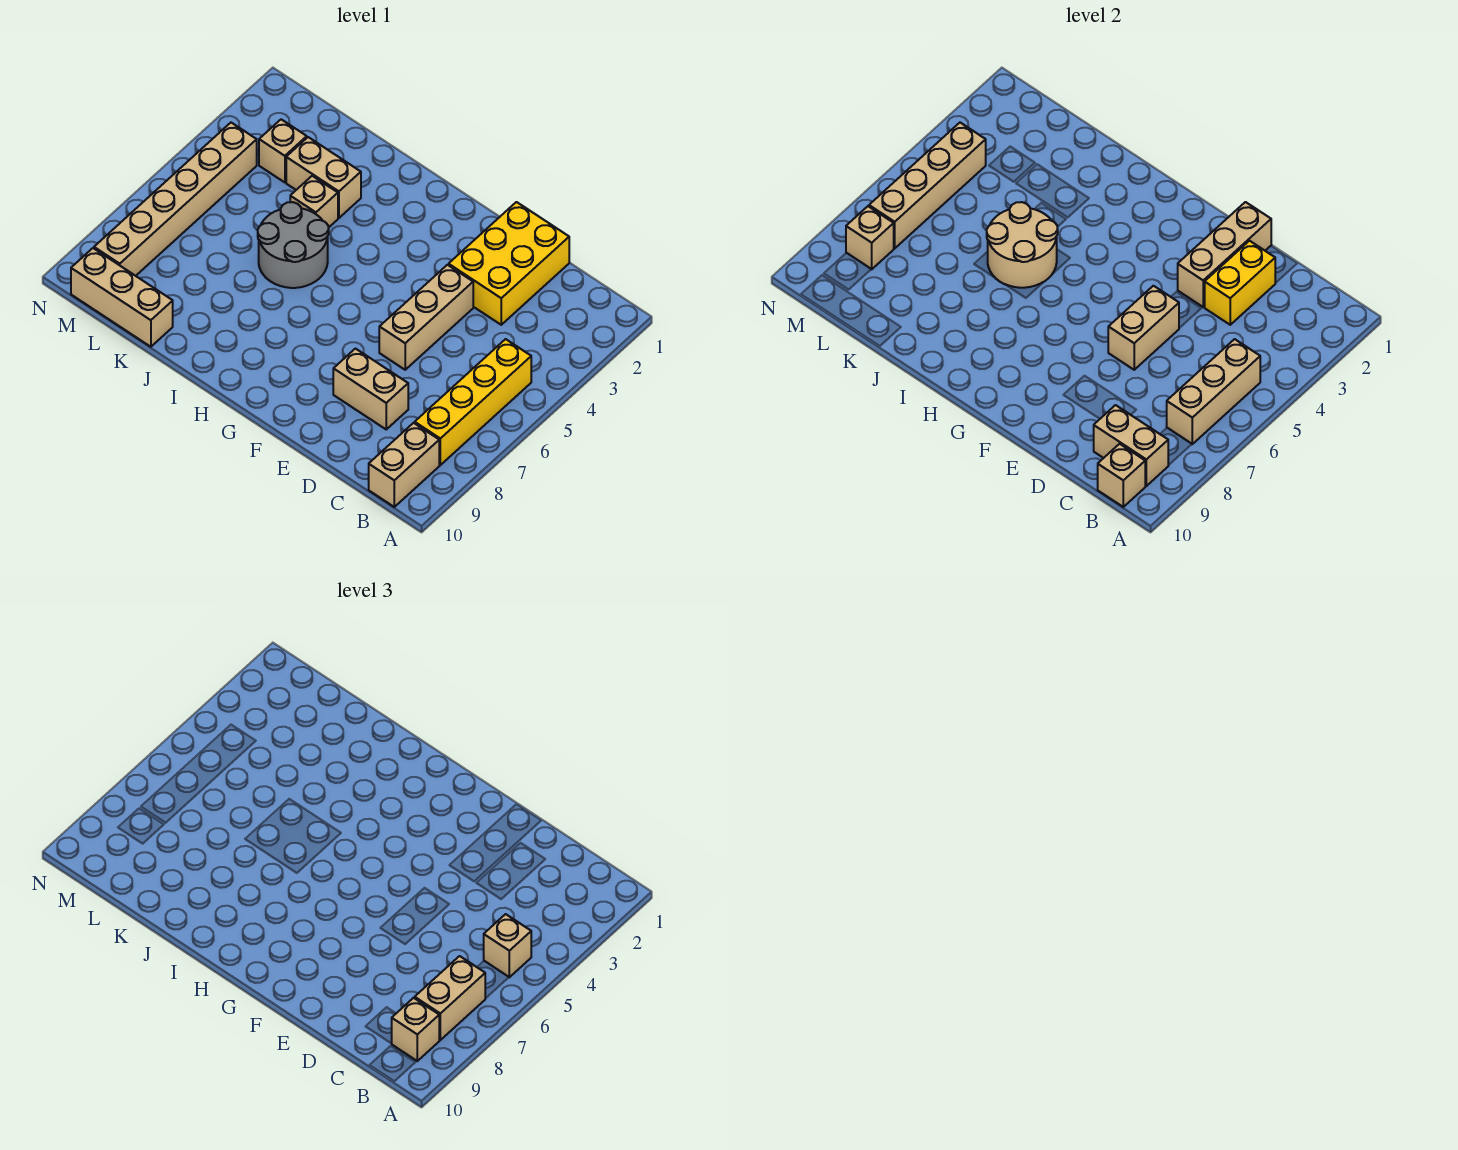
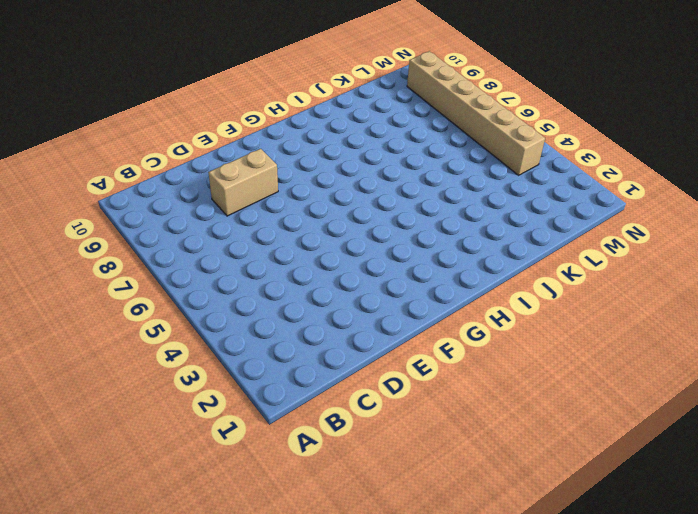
none -> yellow brick B5:B8 level 1
none -> tan brick B9:B10 level 1
none -> yellow brick D1:E3 level 1

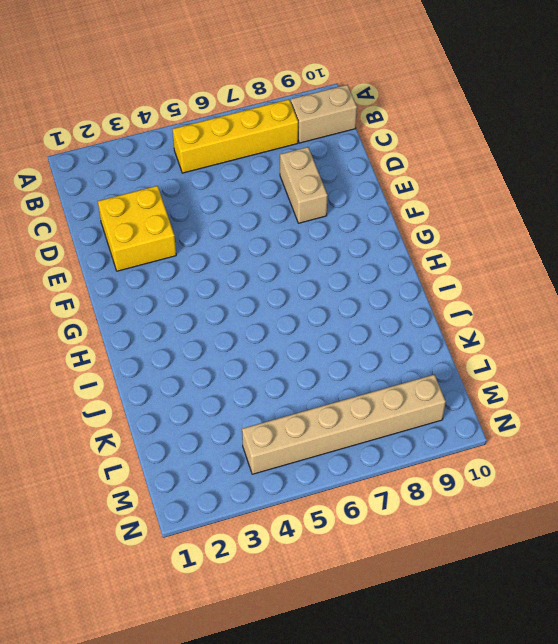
yellow brick D2:E3 level 1 -> yellow brick D1:E3 level 1
none -> tan brick E4:E6 level 1
none -> grey round brick I5:J6 level 1
none -> tan brick J3:K3 level 1

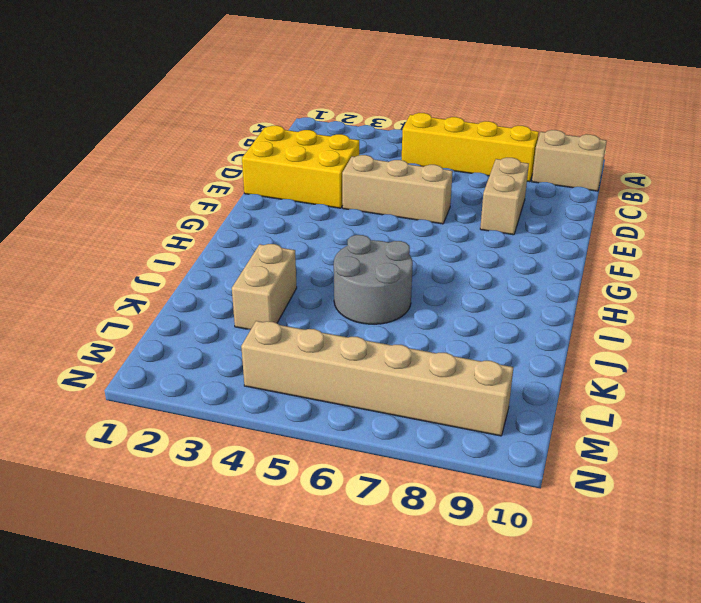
none -> tan brick J4 level 1
none -> tan brick K10:M10 level 1
none -> tan brick L3 level 1

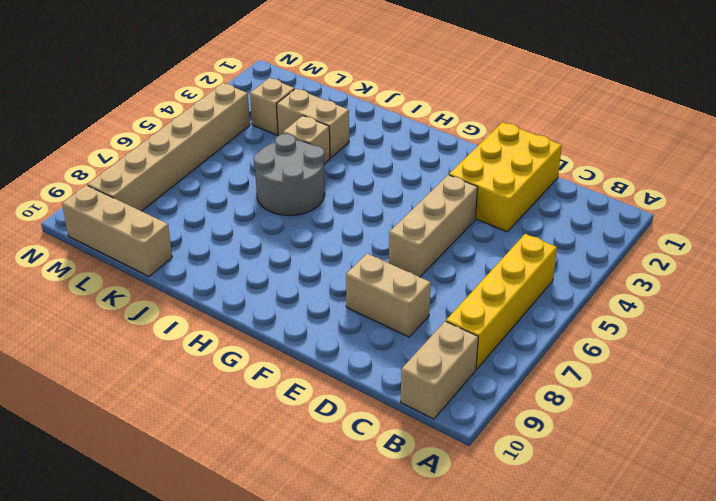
none -> tan brick B5:B7 level 2
none -> tan brick B9:C9 level 2
none -> tan brick B10 level 2

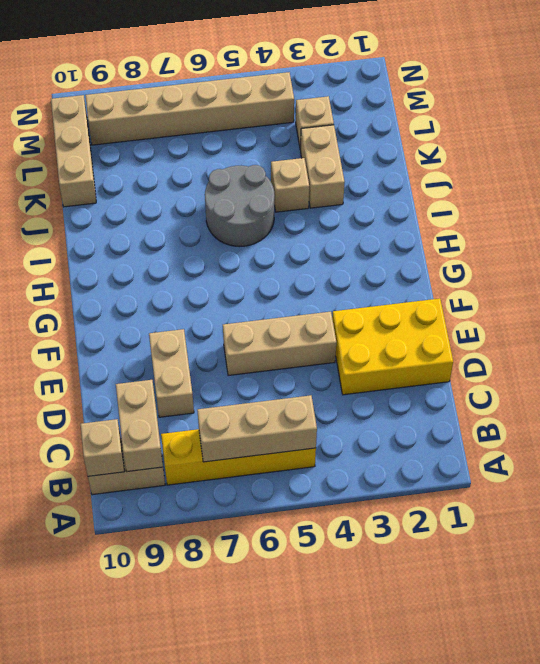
none -> yellow brick D2:D3 level 2
none -> tan brick E1:E3 level 2
none -> tan brick E5:E6 level 2

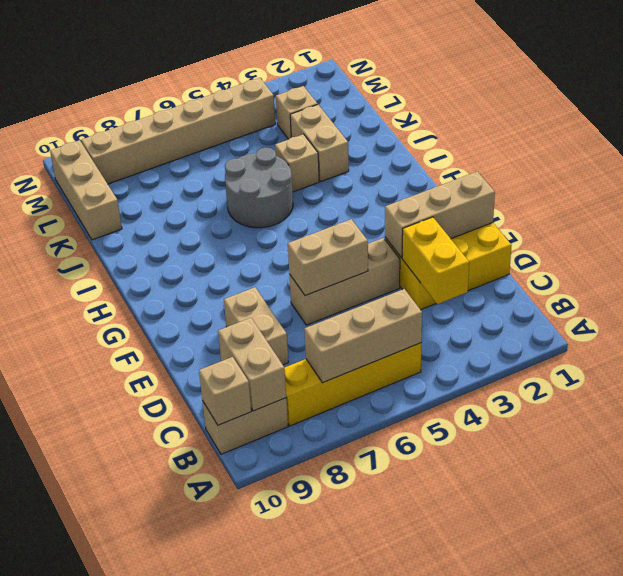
yellow brick C3:D3 level 2 -> yellow brick D2:D3 level 2
none -> tan round brick I5:J6 level 2
none -> tan brick M4:M7 level 2
none -> tan brick M8 level 2

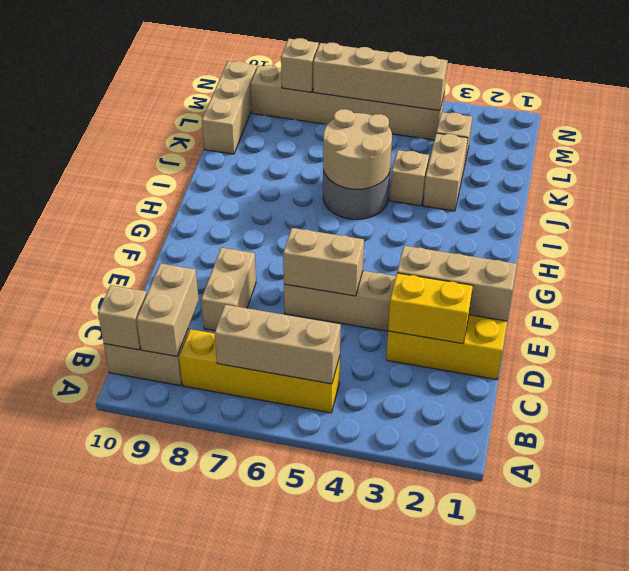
none -> tan brick B5 level 3
none -> tan brick B7:B8 level 3
none -> tan brick B9 level 3

